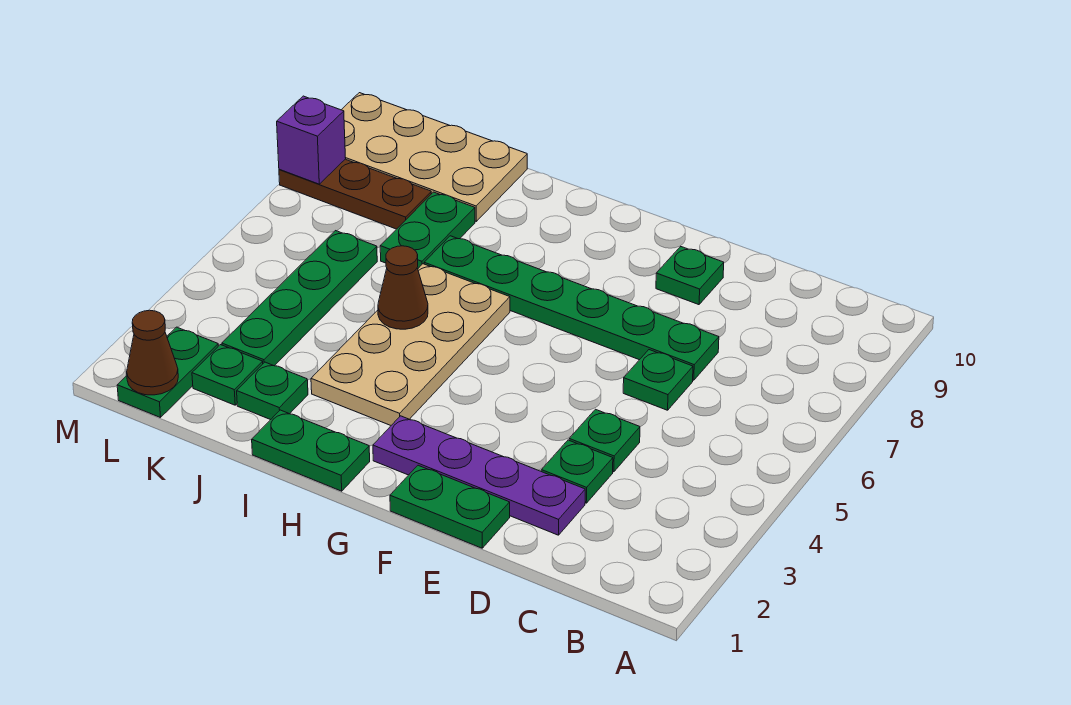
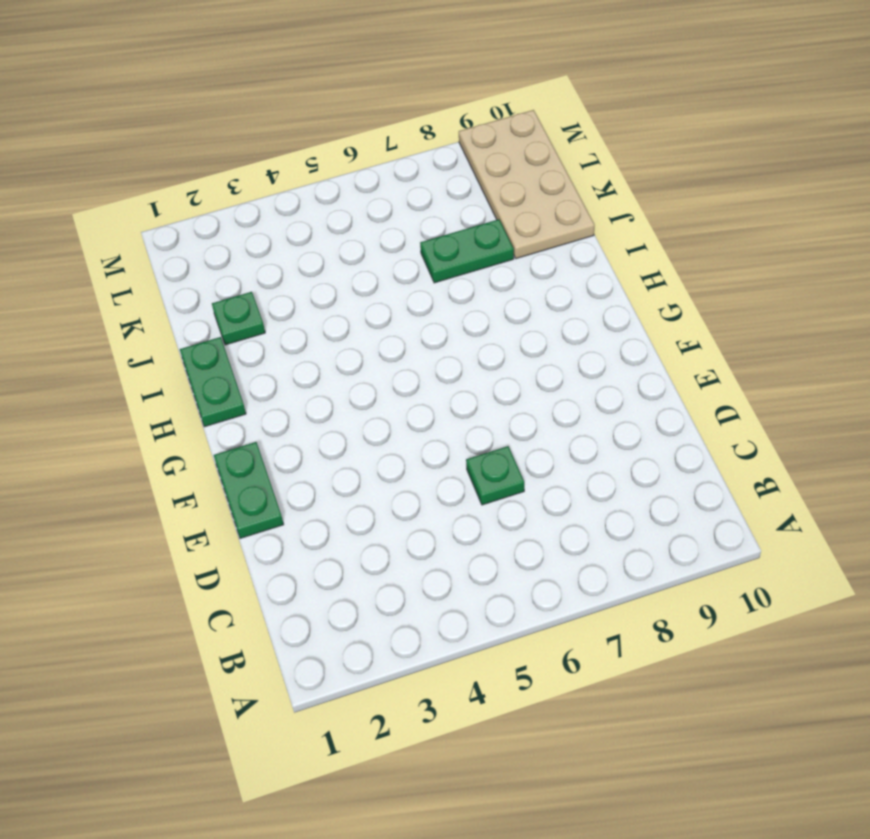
none -> purple plate D2:G2 level 1
none -> green plate D3 level 1
none -> green plate D4 level 1

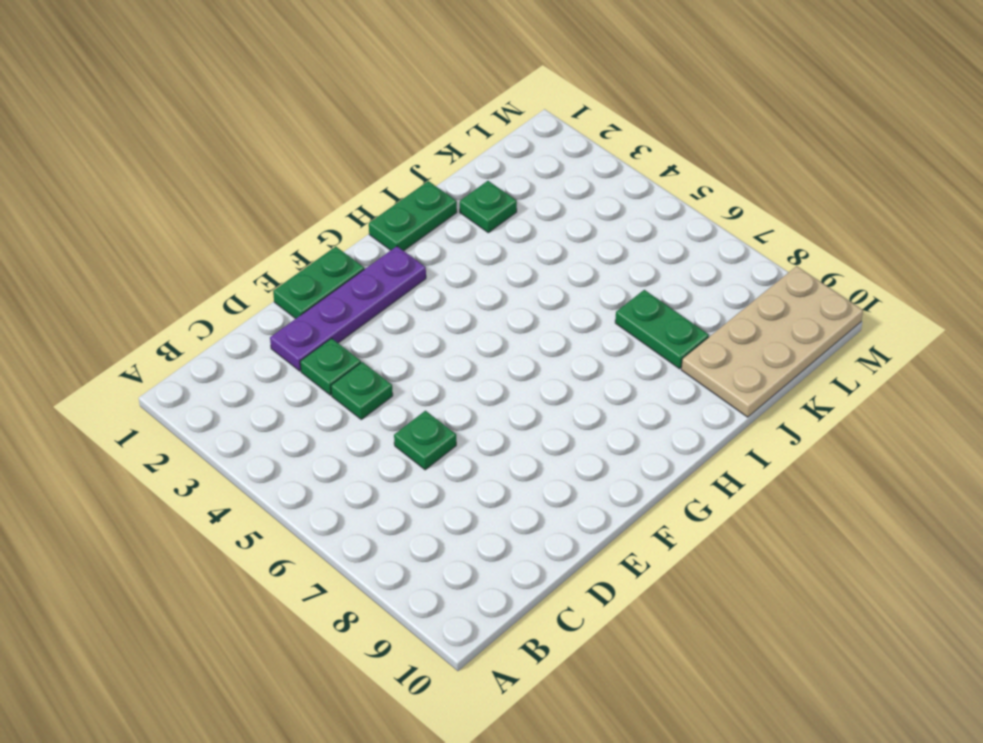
none -> green plate D7:I7 level 1
none -> green plate E9 level 1
none -> tan plate H3:I6 level 1

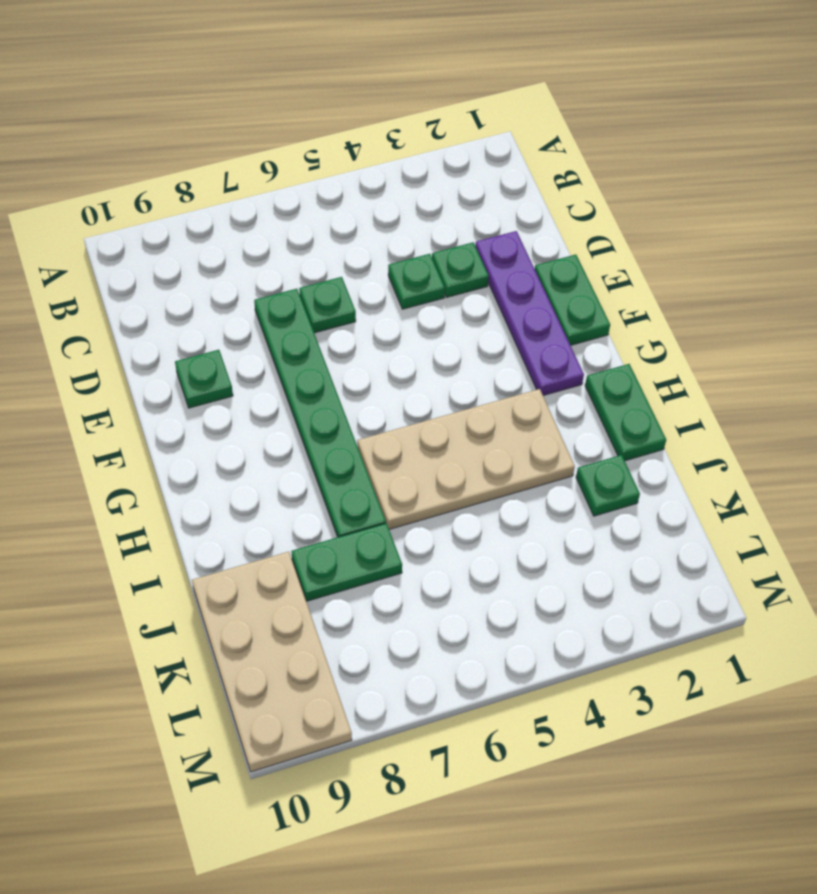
none -> green plate K2 level 1
none -> green plate K3:K6 level 1
none -> brown plate K8:M8 level 1

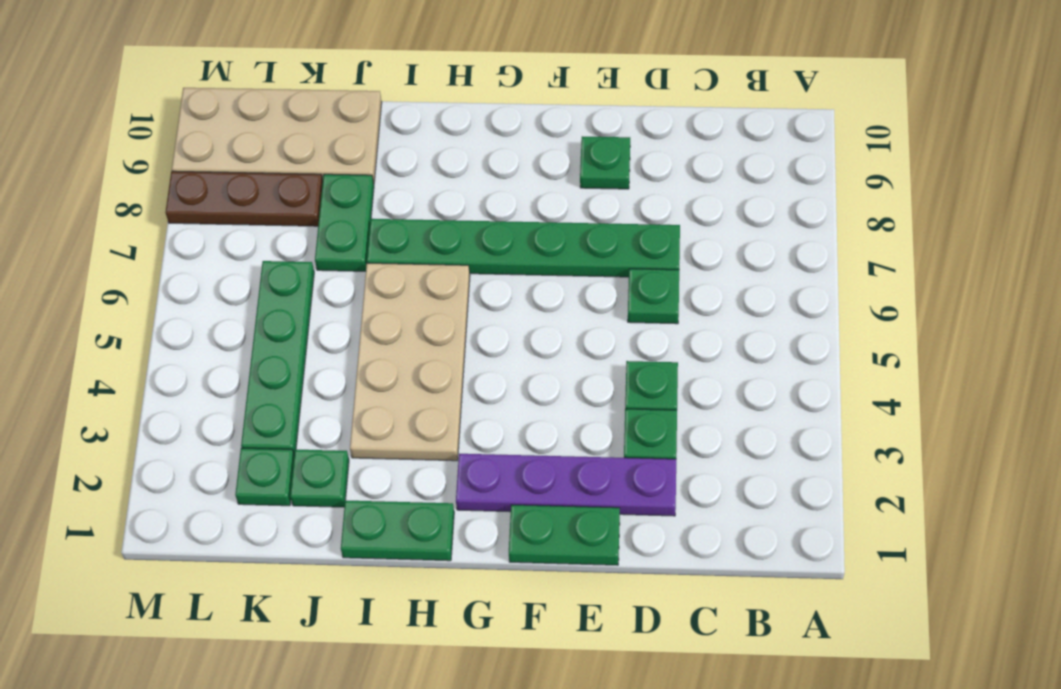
none -> green plate L1:L2 level 1
none -> brown cone I5 level 2
none -> brown cone L1 level 2

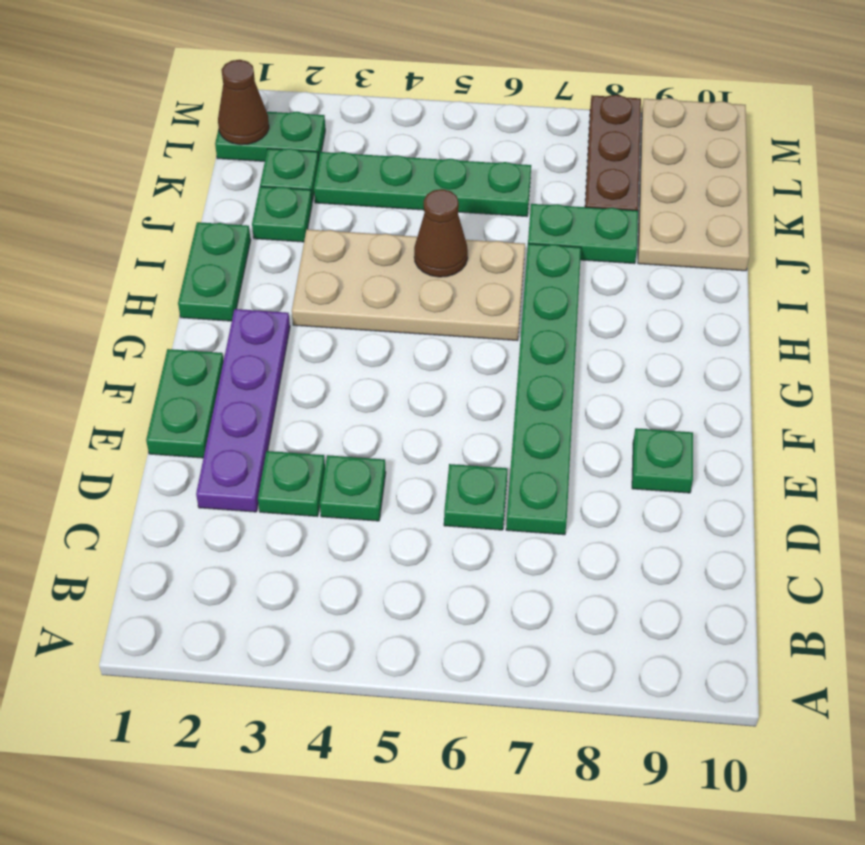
none -> purple brick M8 level 2

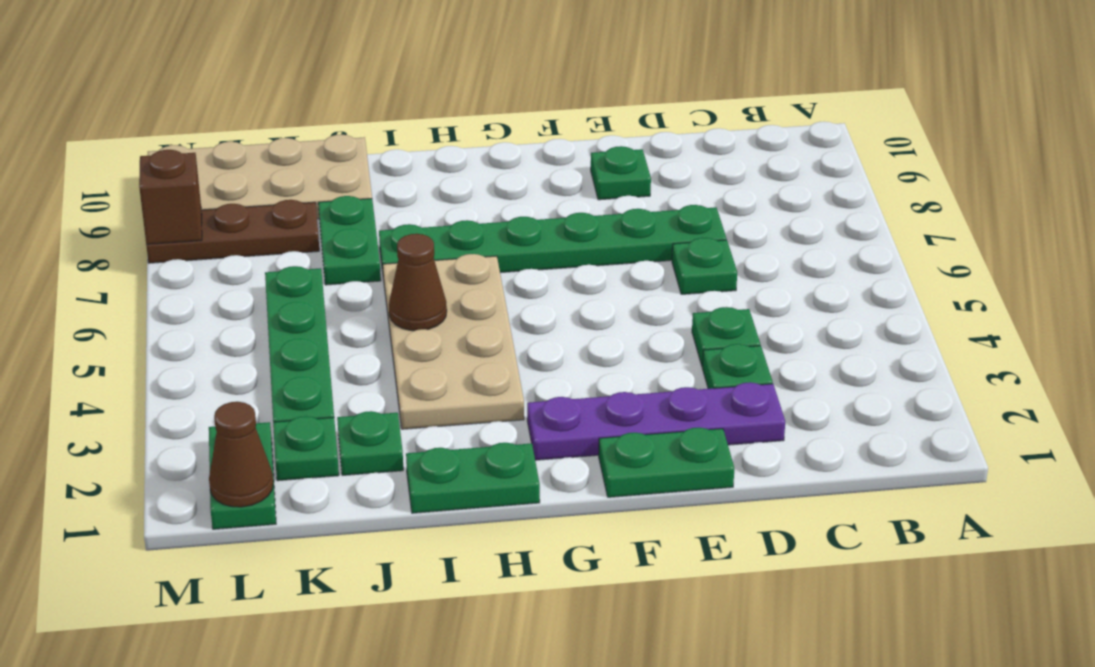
brown brick M8 level 2 -> purple brick M8 level 2

